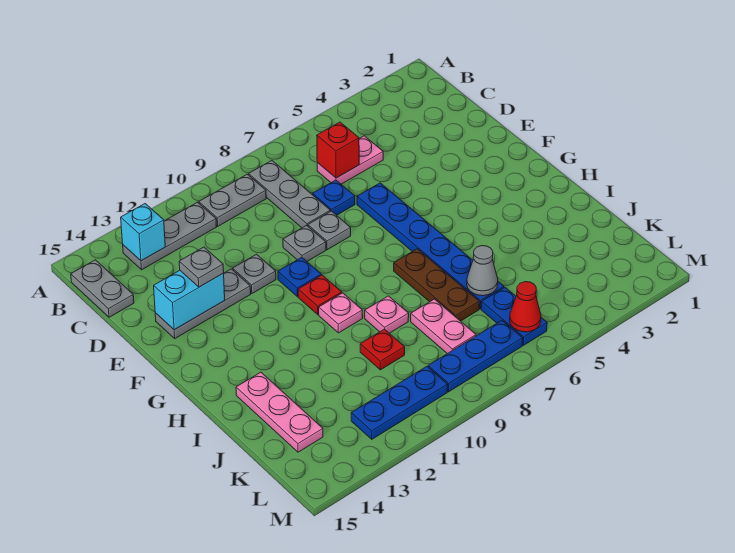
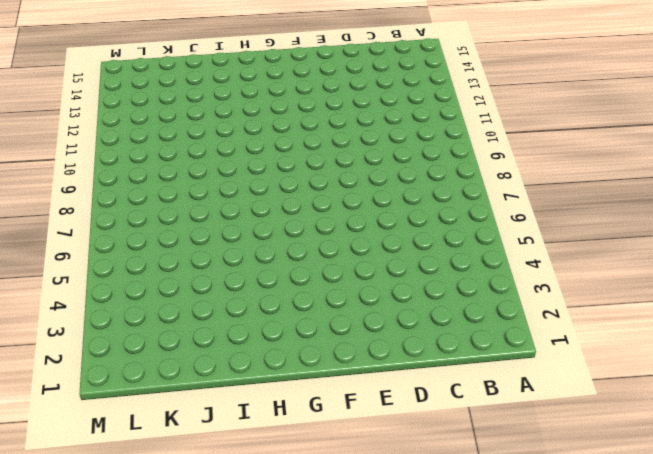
none -> grey plate B8:D8 level 1
none -> grey plate B9:B10 level 1
none -> grey plate B11:B13 level 1

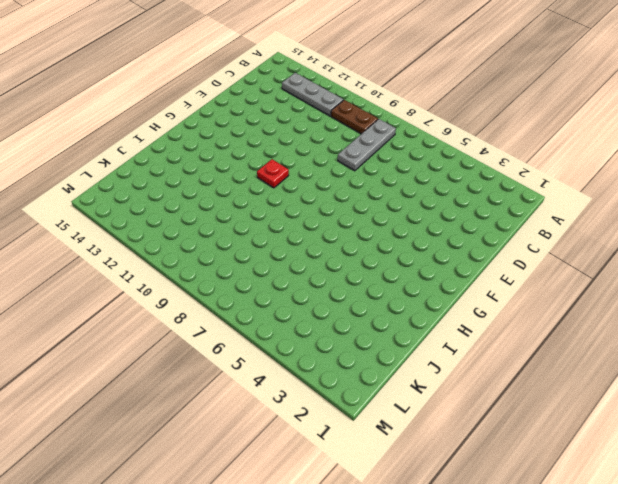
brown plate B9:B10 level 1 -> grey plate B9:B10 level 1
none -> grey plate B15:C15 level 1
none -> pink plate C5:C6 level 1
none -> blue plate D7 level 1

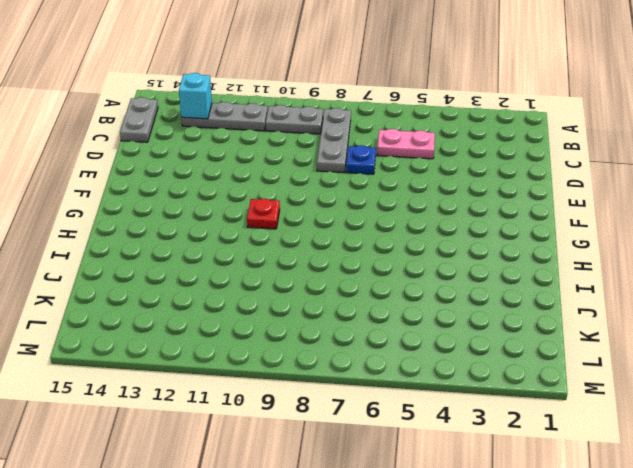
none -> blue plate E6:J6 level 1
none -> grey plate E8 level 1
none -> grey plate E9 level 1

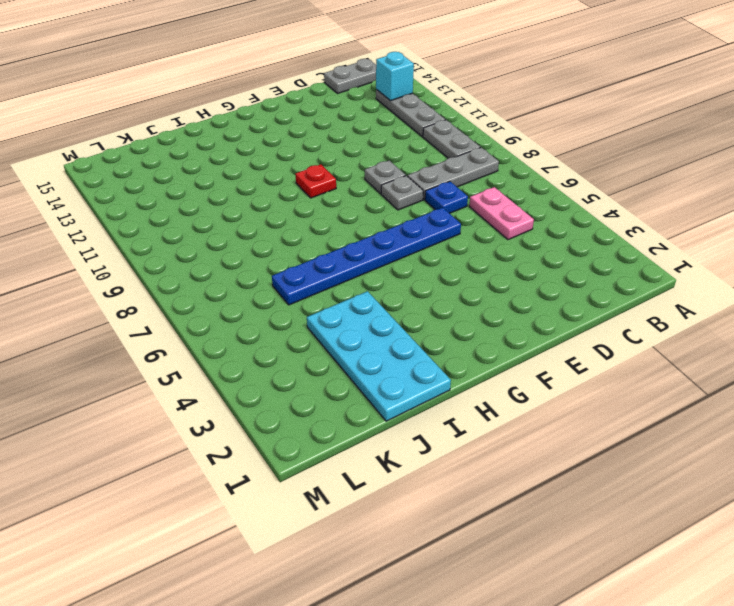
cyan plate I1:J4 level 1 -> none
none -> grey plate E11 level 1
none -> grey plate E12:E14 level 1
none -> blue plate F10 level 1

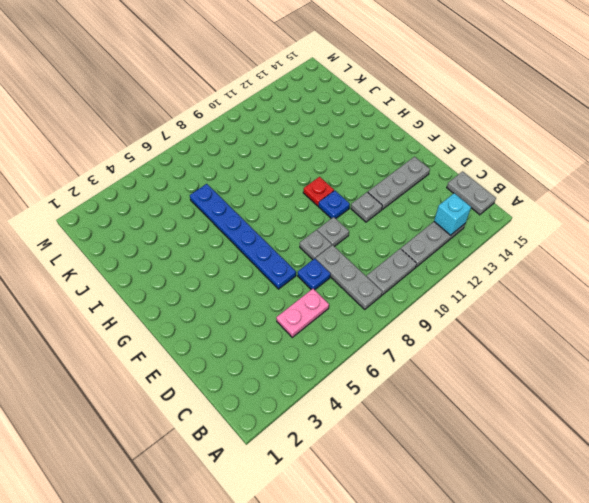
none -> brown plate H7:J7 level 1
none -> pink plate H10 level 1
none -> pink plate I9 level 1

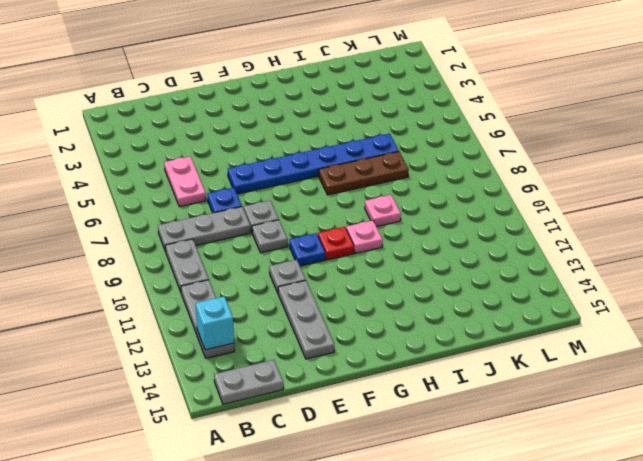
none -> pink plate I14:K14 level 1
none -> pink plate J8:K8 level 1
none -> red plate J10 level 1

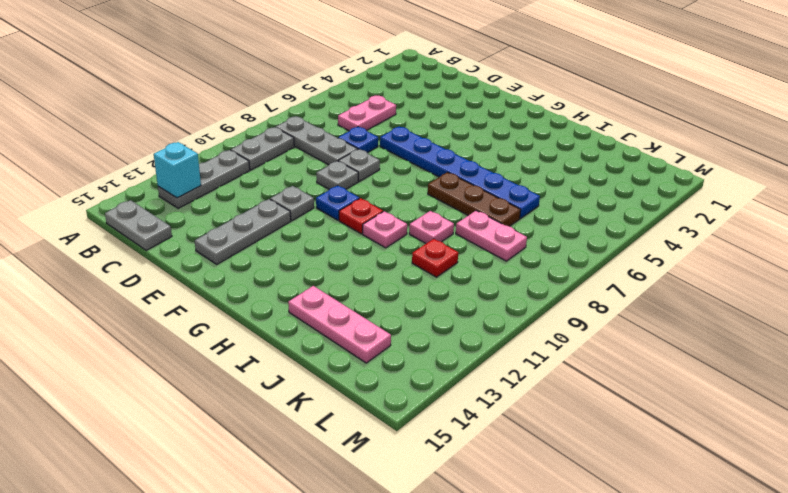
none -> blue plate K6:L6 level 1
none -> blue plate L7:L9 level 1
none -> blue plate L10:L12 level 1

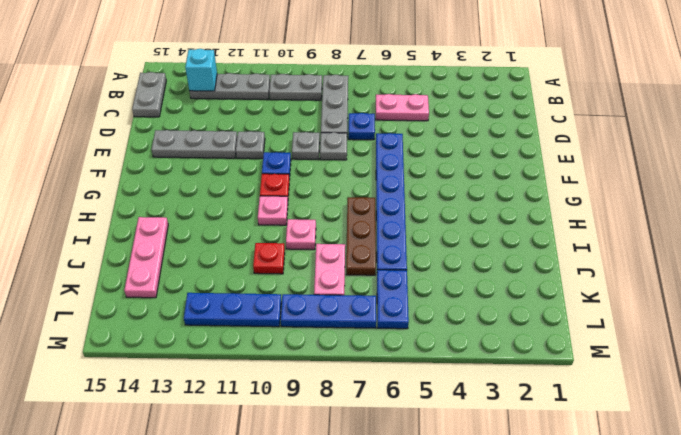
none -> red brick C6 level 2
none -> cyan brick E13:E14 level 2
none -> grey cone J6 level 2

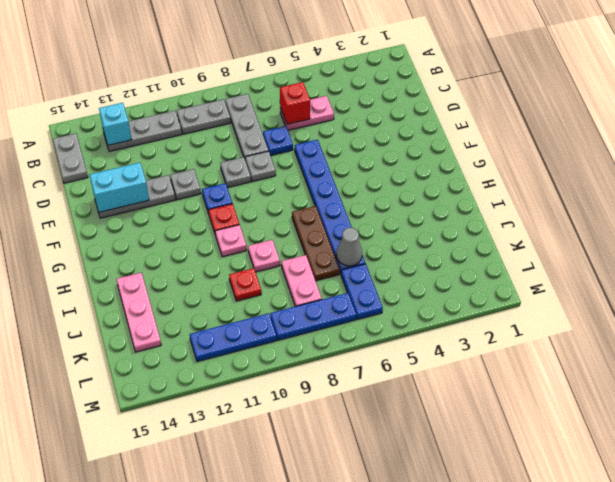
none -> red cone L6 level 2
none -> grey plate E13 level 3

